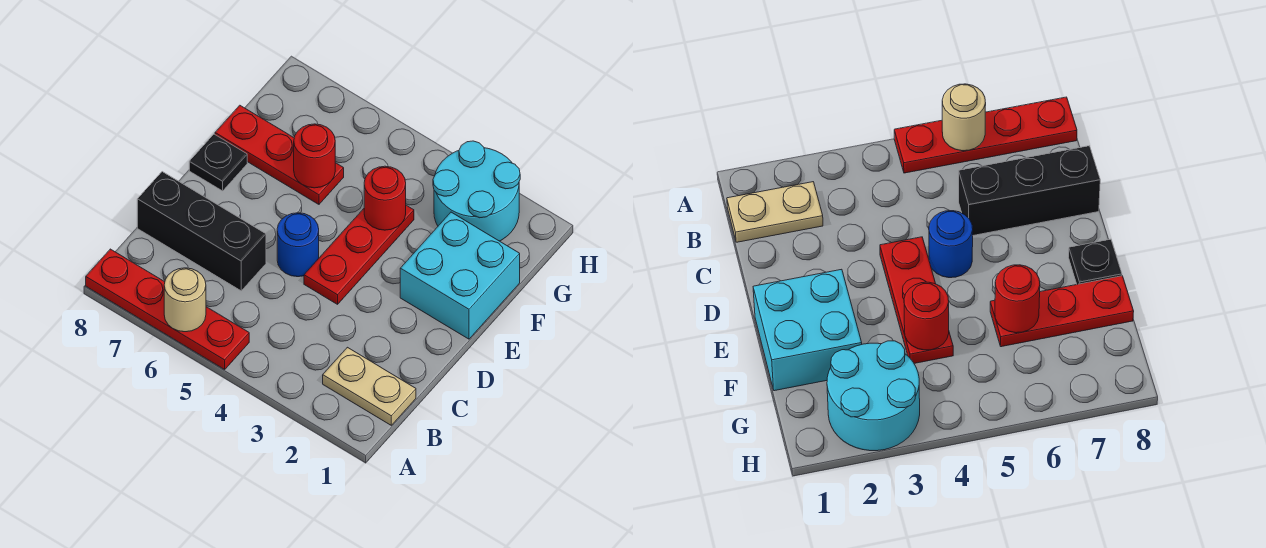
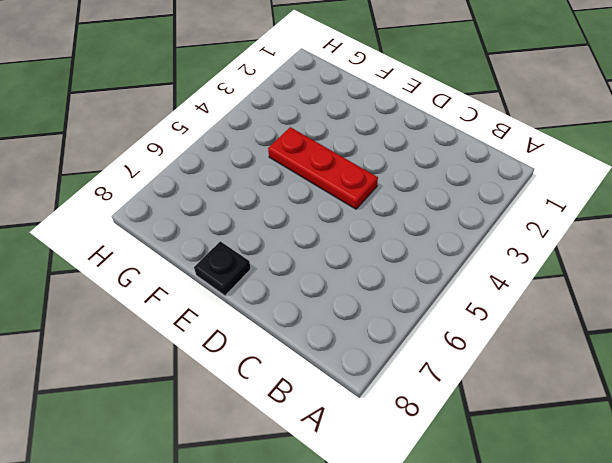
none -> red plate A5:A8 level 1
none -> tan plate B1:B2 level 1
none -> black brick C6:C8 level 1

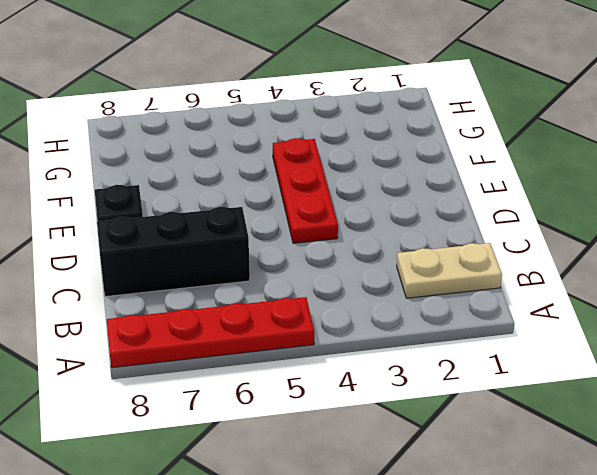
none -> blue round brick D5 level 1
none -> cyan brick E1:F2 level 1
none -> red plate F6:F8 level 1

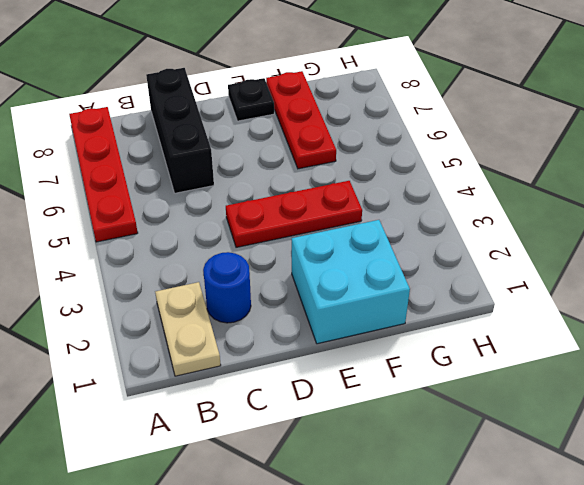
blue round brick C2 level 1 -> blue round brick D5 level 1
none -> cyan round brick G2:H3 level 1
none -> tan round brick A6 level 2
none -> red round brick F4 level 2

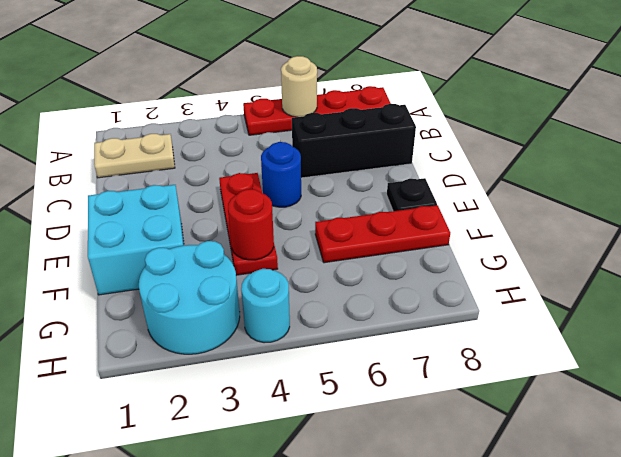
cyan round brick H4 level 1 -> none
none -> red round brick F6 level 2

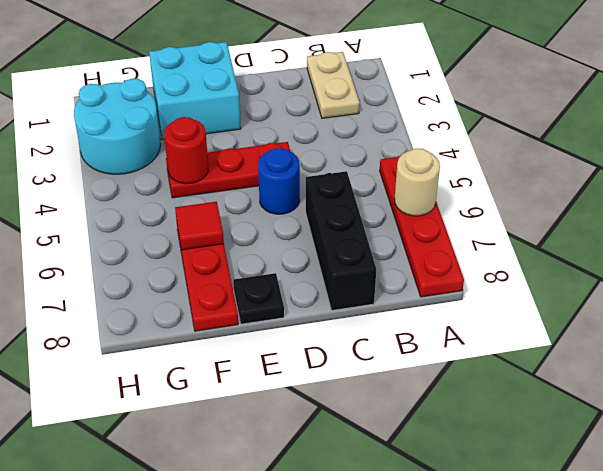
red tile F6 level 2 -> red round brick F6 level 2

